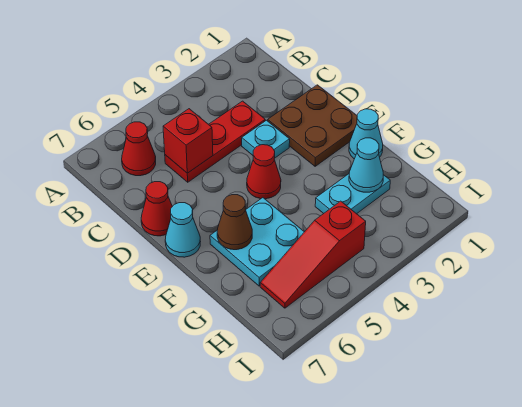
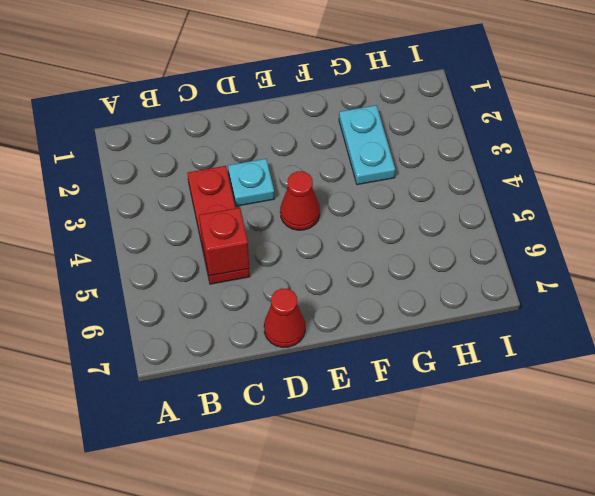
none -> red cone B6 level 1
none -> brown plate D1:E2 level 1
none -> cyan cone E7 level 1

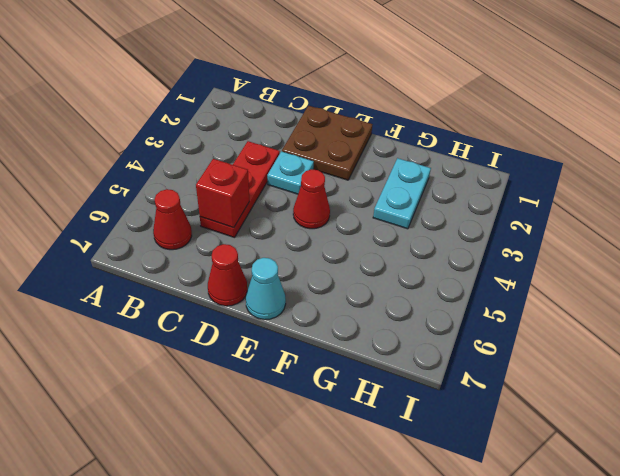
none -> cyan cone F1 level 1
none -> cyan plate F5:G6 level 1
none -> red slope H4:H6 level 1 top 4

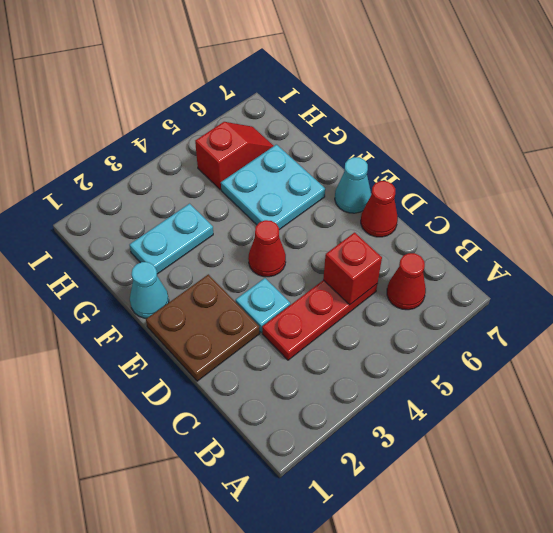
red slope H5:H6 level 1 top 5 -> red slope H4:H6 level 1 top 4
none -> brown cone F6 level 2
none -> cyan cone G2 level 2

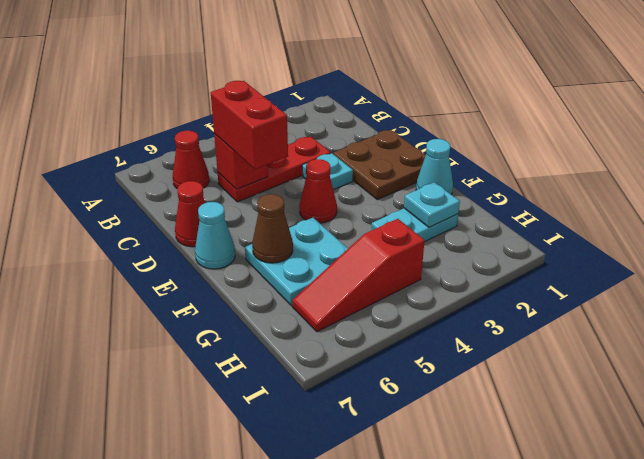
red brick C5:D5 level 3 -> none
cyan plate G2 level 2 -> cyan cone G2 level 2

